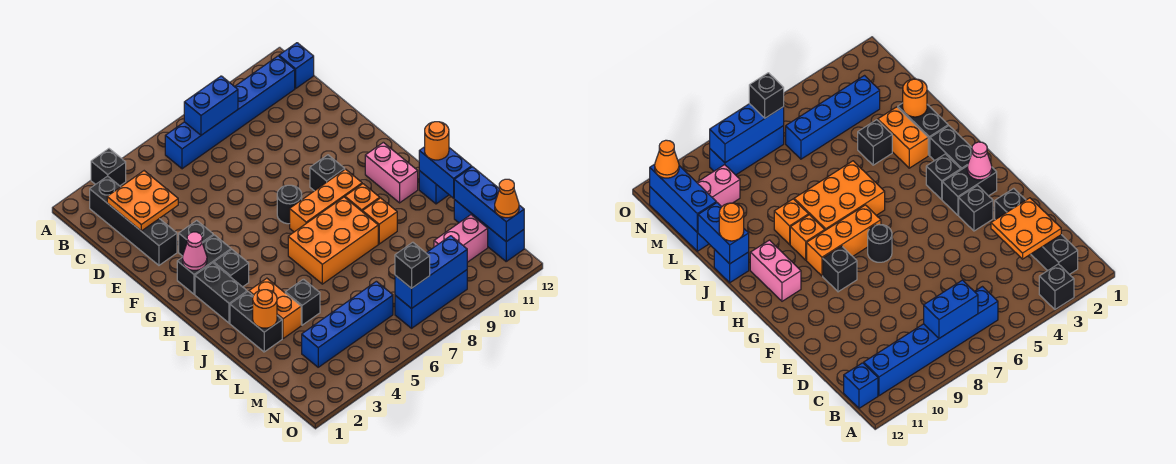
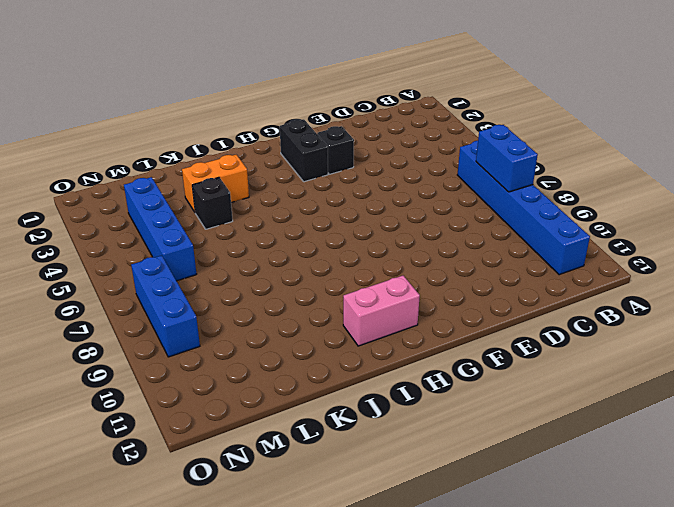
none -> black brick A3 level 1
none -> black brick B2:E2 level 1
none -> blue brick B12 level 1
none -> black round brick G7 level 1

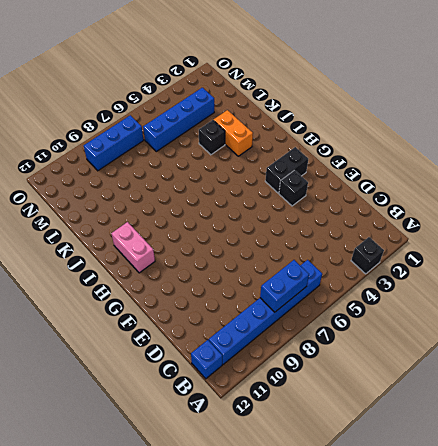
none -> black brick B2:E2 level 1
none -> black round brick G7 level 1
none -> black brick G9 level 1
none -> black brick H2:I2 level 1

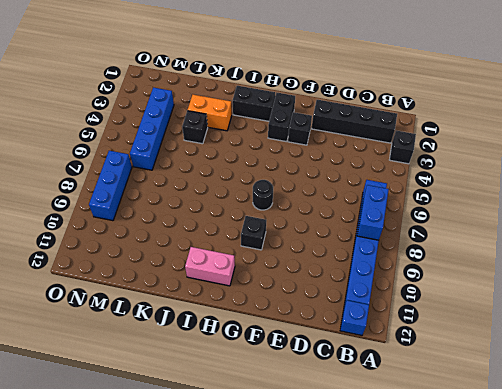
none -> black brick H3 level 1
none -> orange brick H7:H9 level 1
none -> orange brick I6:J8 level 1
none -> orange brick I9 level 1

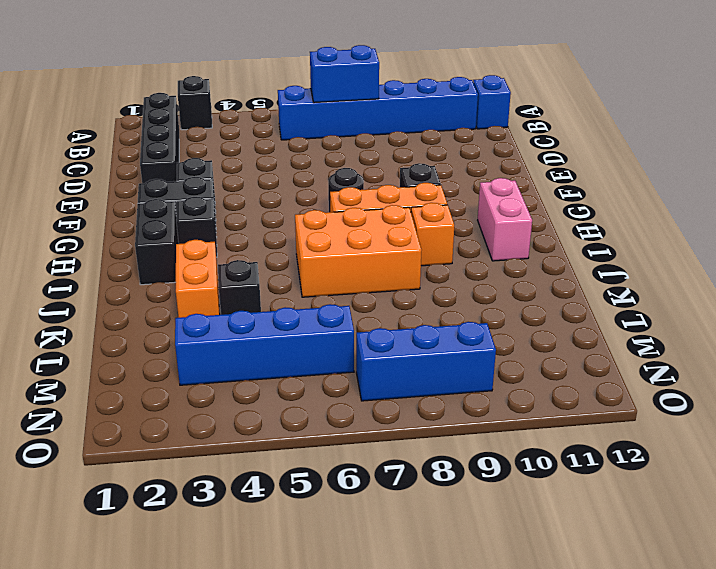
none -> black brick J2:K2 level 1
none -> orange brick J9 level 1
none -> blue brick J12 level 1
none -> blue brick L12:N12 level 1

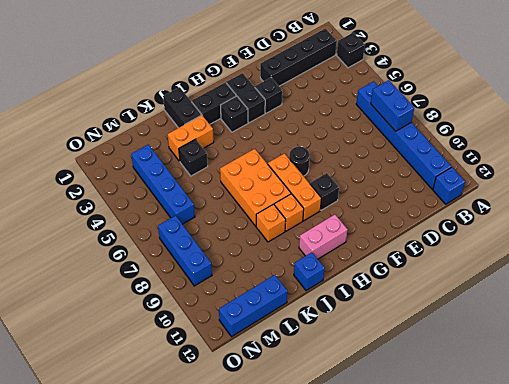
black brick J1:J2 level 1 -> black brick J2:K2 level 1
none -> pink brick M10:M11 level 1
none -> orange plate C2:D3 level 2
none -> pink cone G2 level 2
none -> blue brick J12:K12 level 2

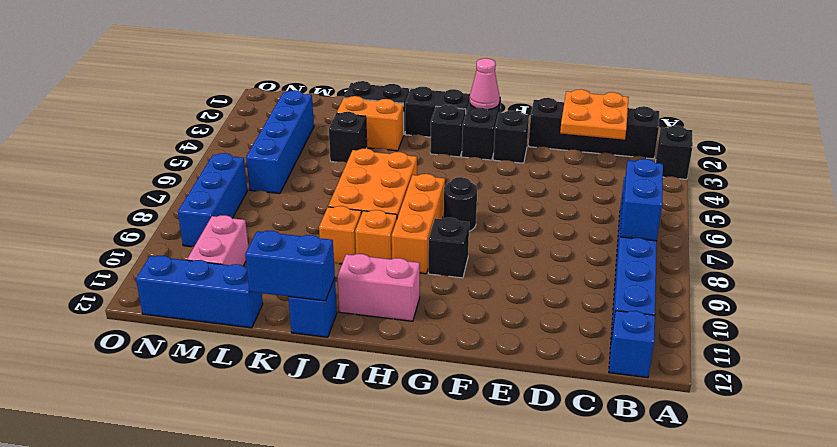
none -> orange round brick K2 level 2
none -> blue brick L12:N12 level 2
none -> blue brick N7:N9 level 2
none -> orange round brick J12 level 3

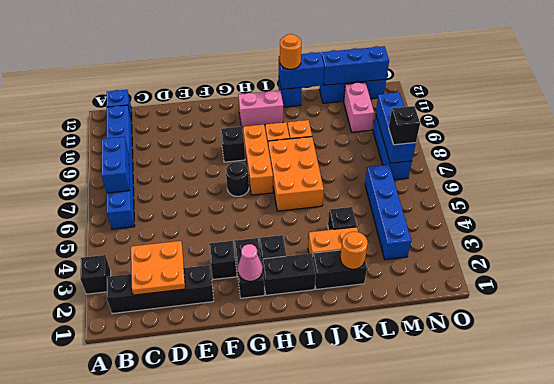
none -> orange cone N12 level 3

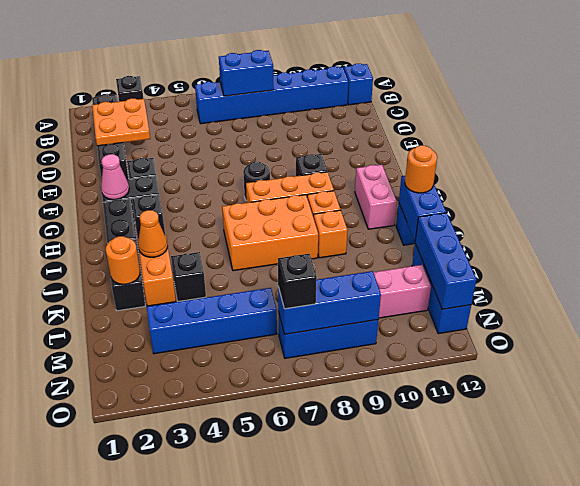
orange cone J3 level 2 -> orange cone N12 level 3

